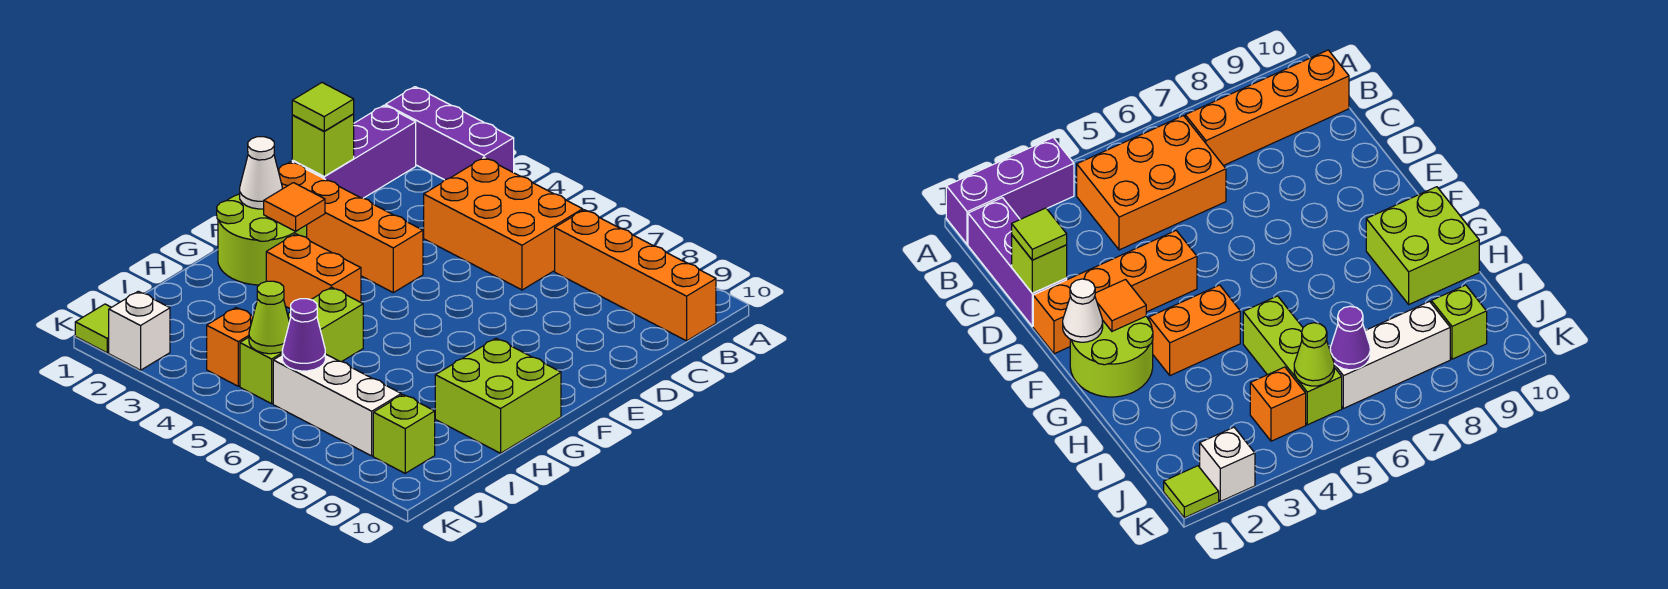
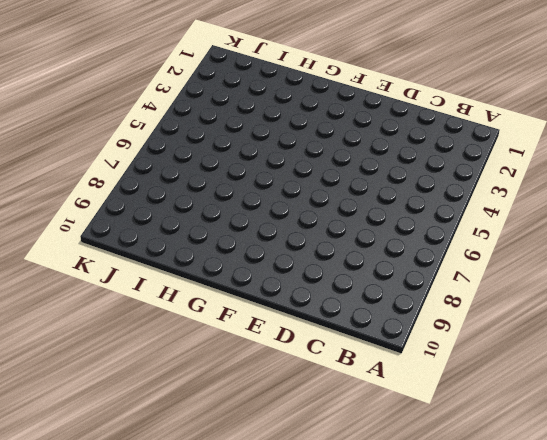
none -> purple brick A1:A3 level 1
none -> purple brick B1:D1 level 1
none -> orange brick B4:C6 level 1

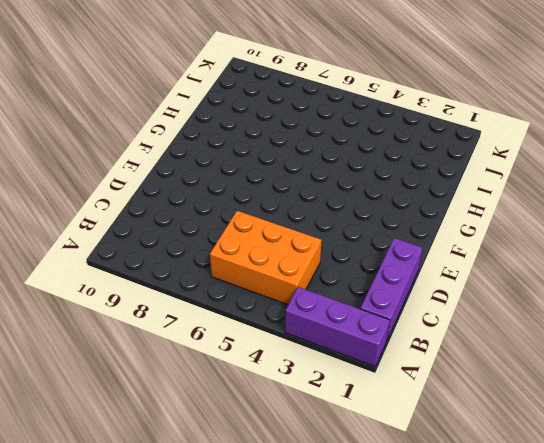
none -> orange brick B7:B10 level 1
none -> orange brick E1:E4 level 1
none -> lime round brick F1:G2 level 1

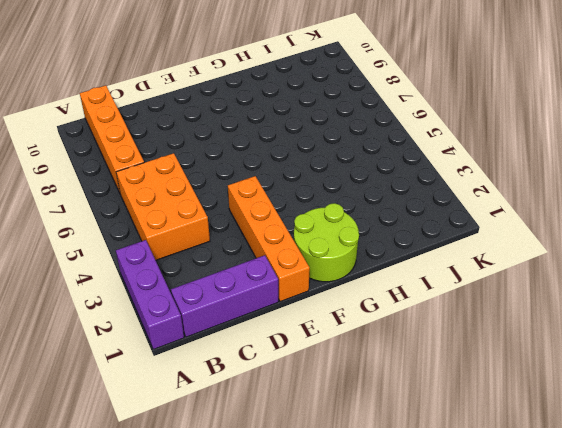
none -> orange brick G3:G4 level 1
none -> lime brick G9:H10 level 1
none -> lime brick H5:J5 level 1

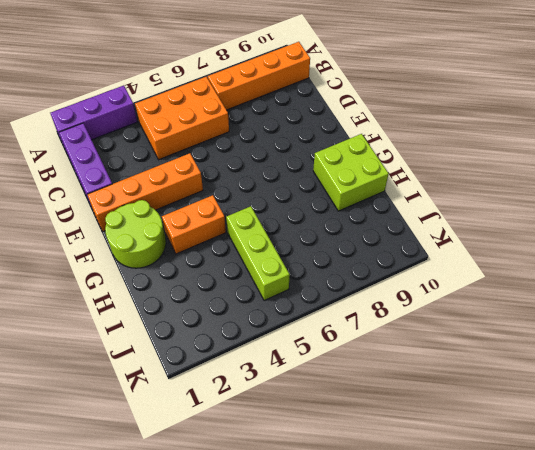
none -> orange brick J4 level 1
none -> white brick J6:J8 level 1
none -> lime brick J9 level 1

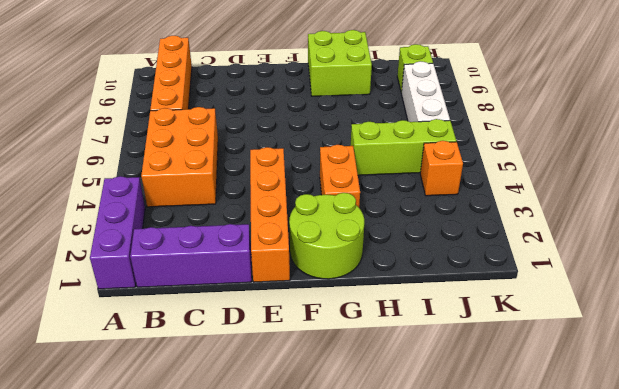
none -> lime tile K1 level 1
none -> white brick K2 level 1
none -> lime brick D1 level 2

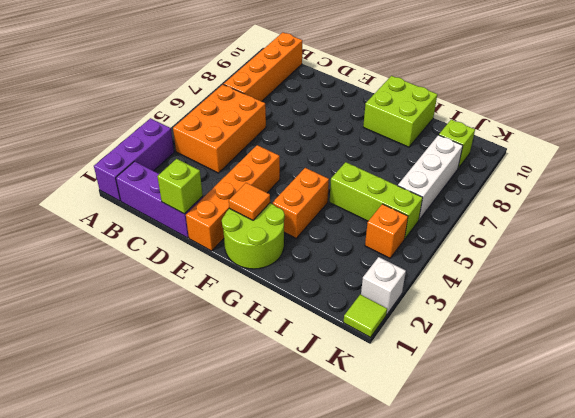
none -> white cone F1 level 2
none -> lime cone J5 level 2
none -> purple cone J6 level 2

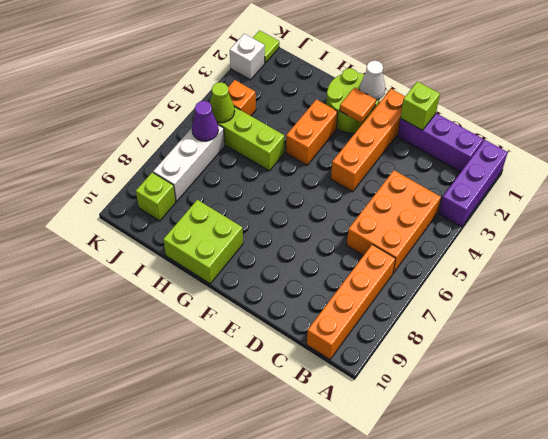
none -> lime tile D1 level 3

